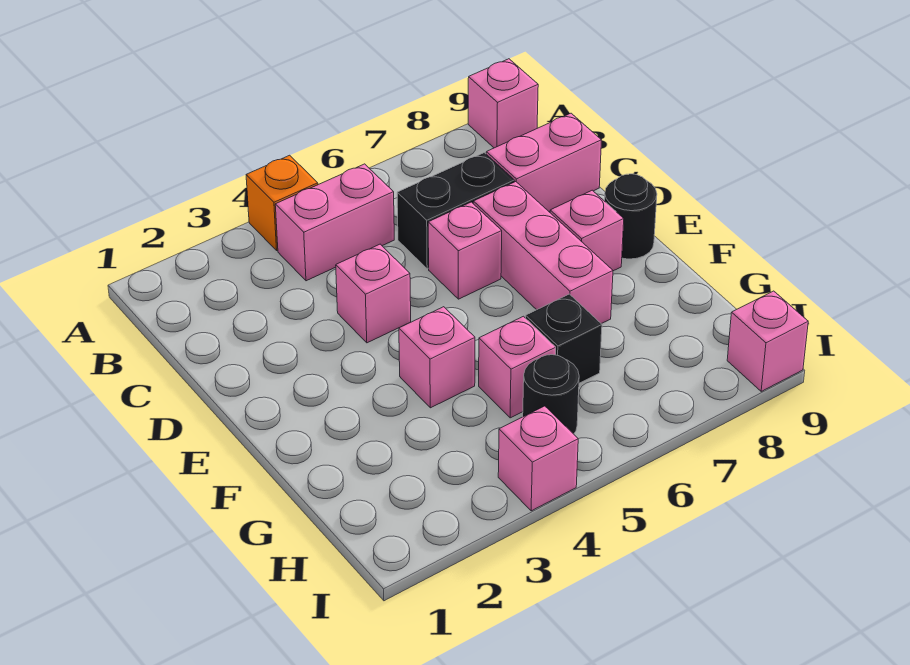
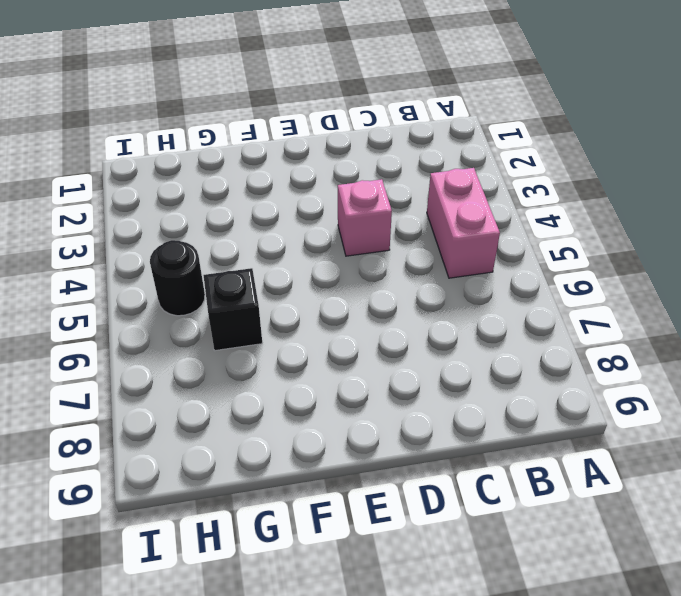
none -> orange brick A4 level 1
none -> pink brick A9 level 1
none -> black brick C6:C7 level 1

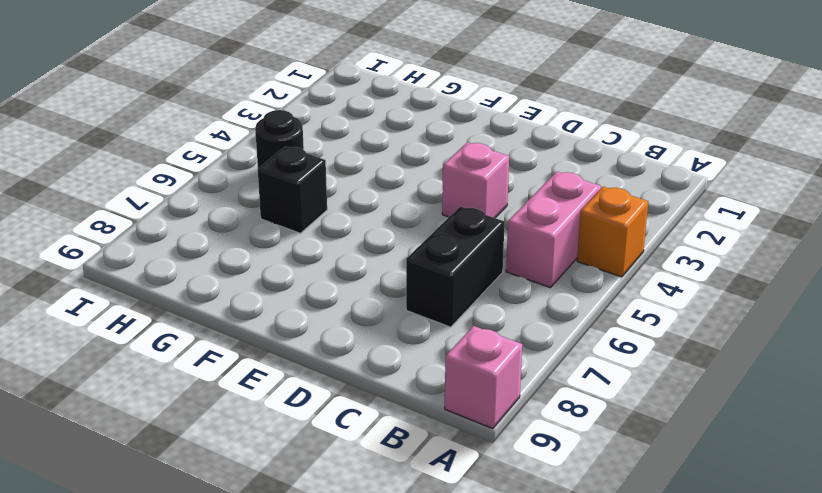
none -> pink brick C8:C9 level 1
none -> pink brick D6 level 1
none -> pink brick D7:F7 level 1

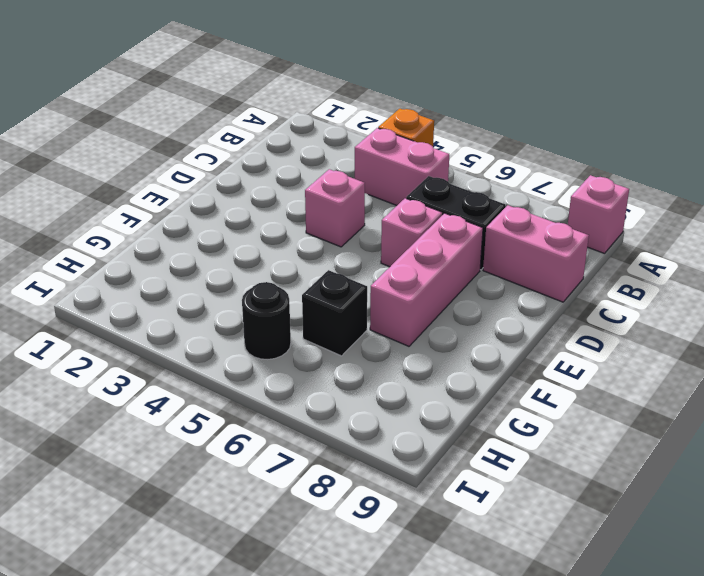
none -> pink brick E8 level 1
none -> black round brick E9 level 1
none -> pink brick F4 level 1

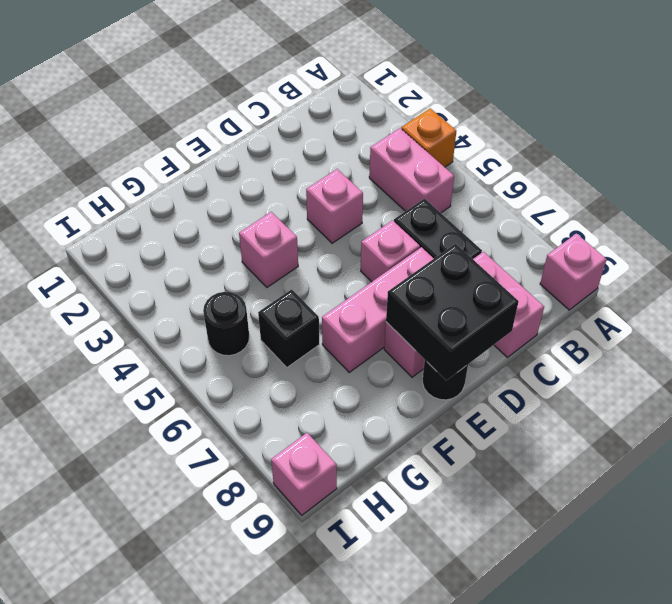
black brick D8:E9 level 2 -> none
none -> pink brick G5 level 1
none -> pink brick I4 level 1

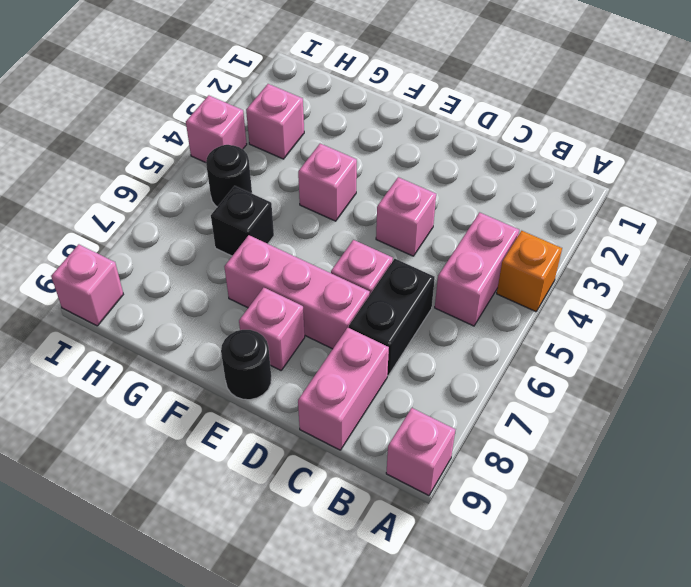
pink brick H3 level 1 -> pink brick G5 level 1

